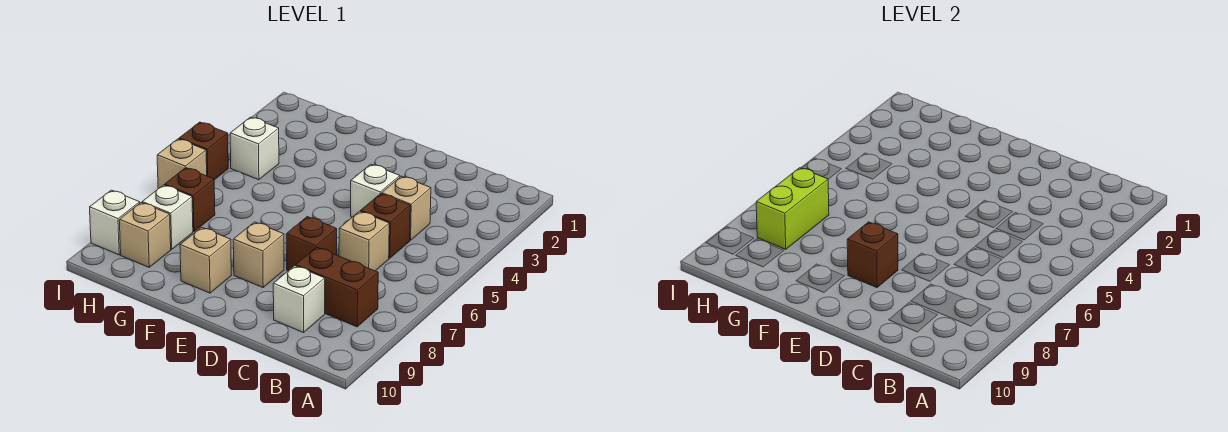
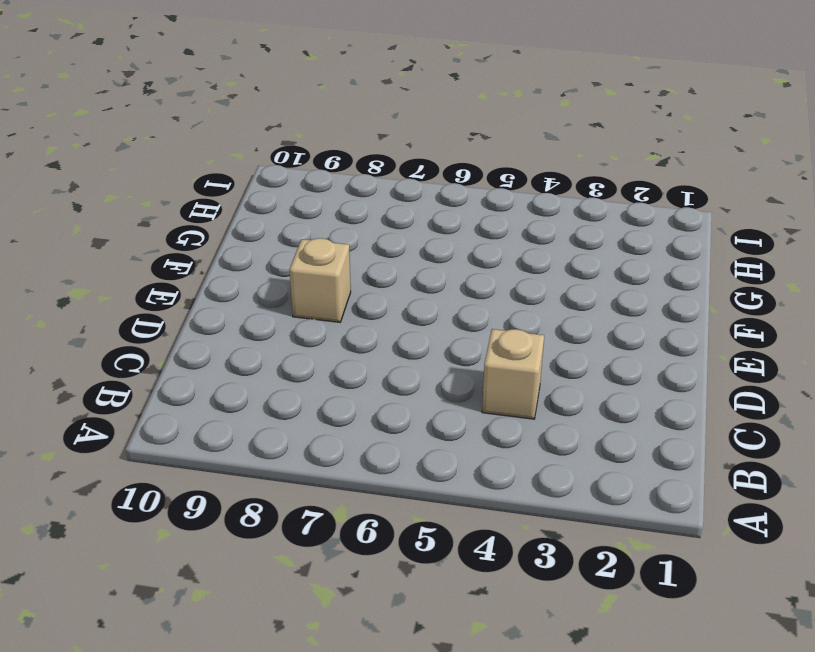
none -> brown brick B8:C8 level 1
none -> brown brick C5 level 1
none -> tan brick C6 level 1

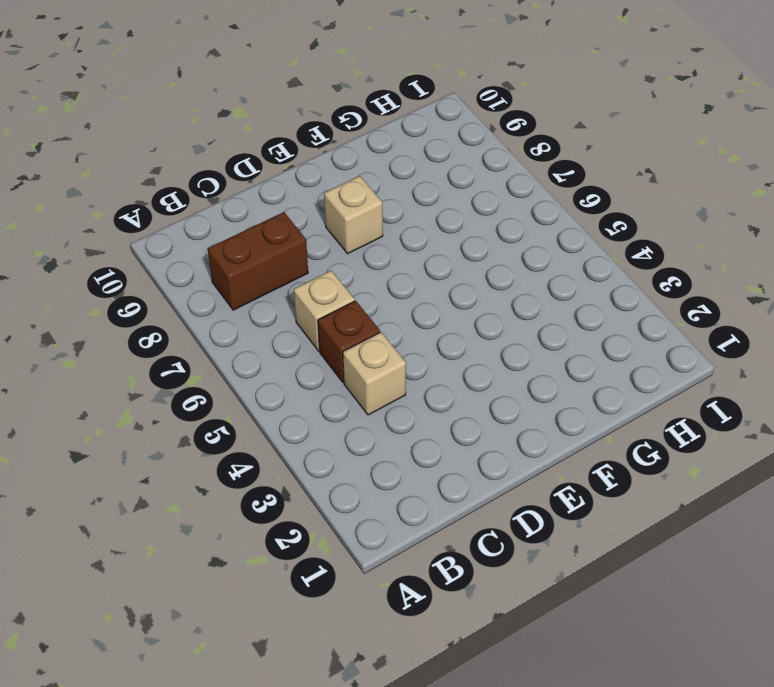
none -> white brick C9 level 1
none -> white brick D4 level 1
none -> brown brick D7 level 1

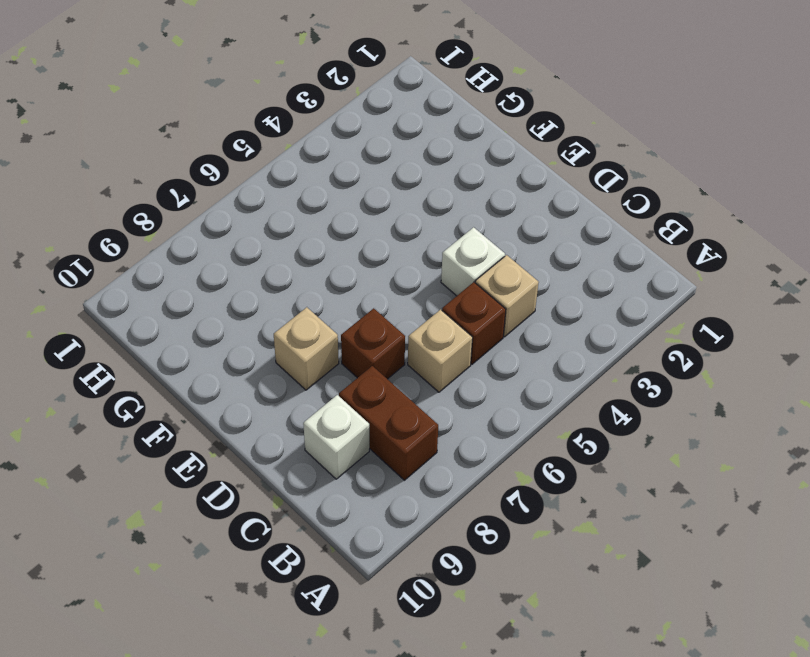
none -> tan brick F9 level 1
none -> white brick H4 level 1
none -> brown brick H7 level 1

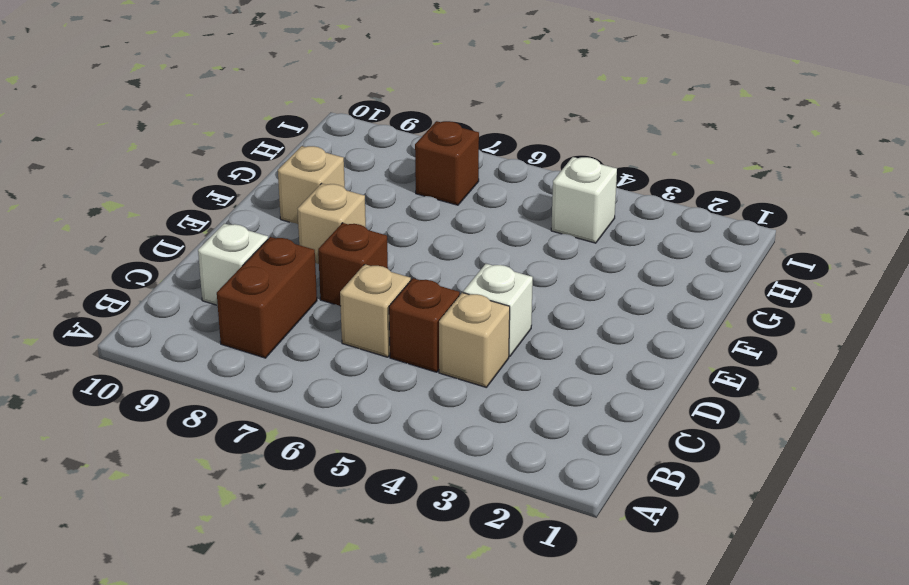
none -> white brick H8 level 1
none -> tan brick H9 level 1
none -> brown brick I5 level 1

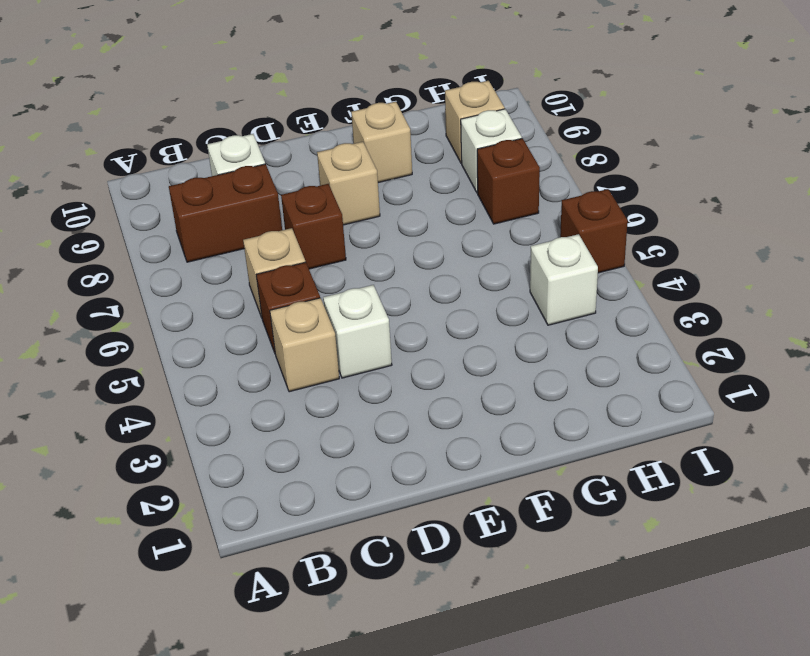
none -> tan brick I6 level 1
none -> white brick I9 level 1
none -> brown brick E8 level 2

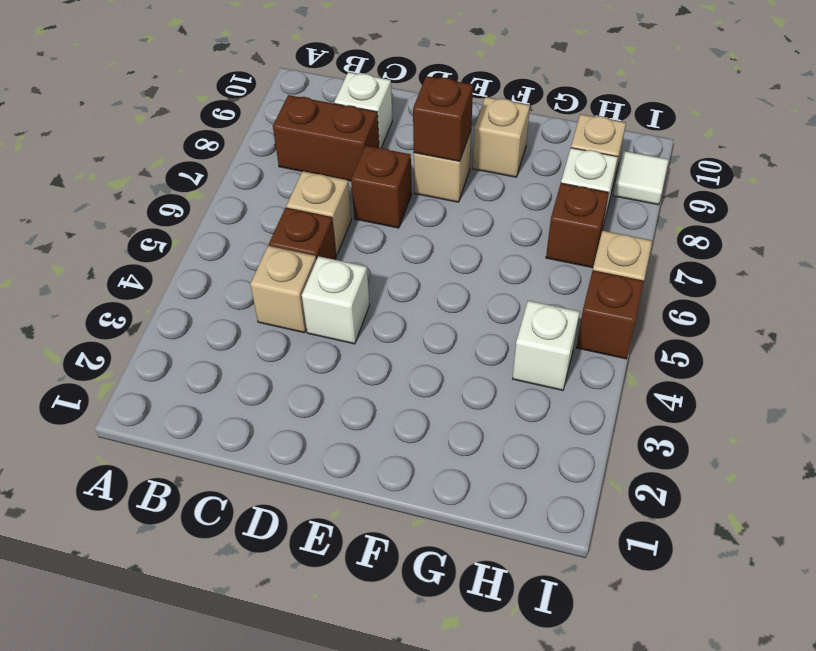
white tile I9 level 1 -> white brick I9 level 1
none -> lime brick H7:H8 level 2

